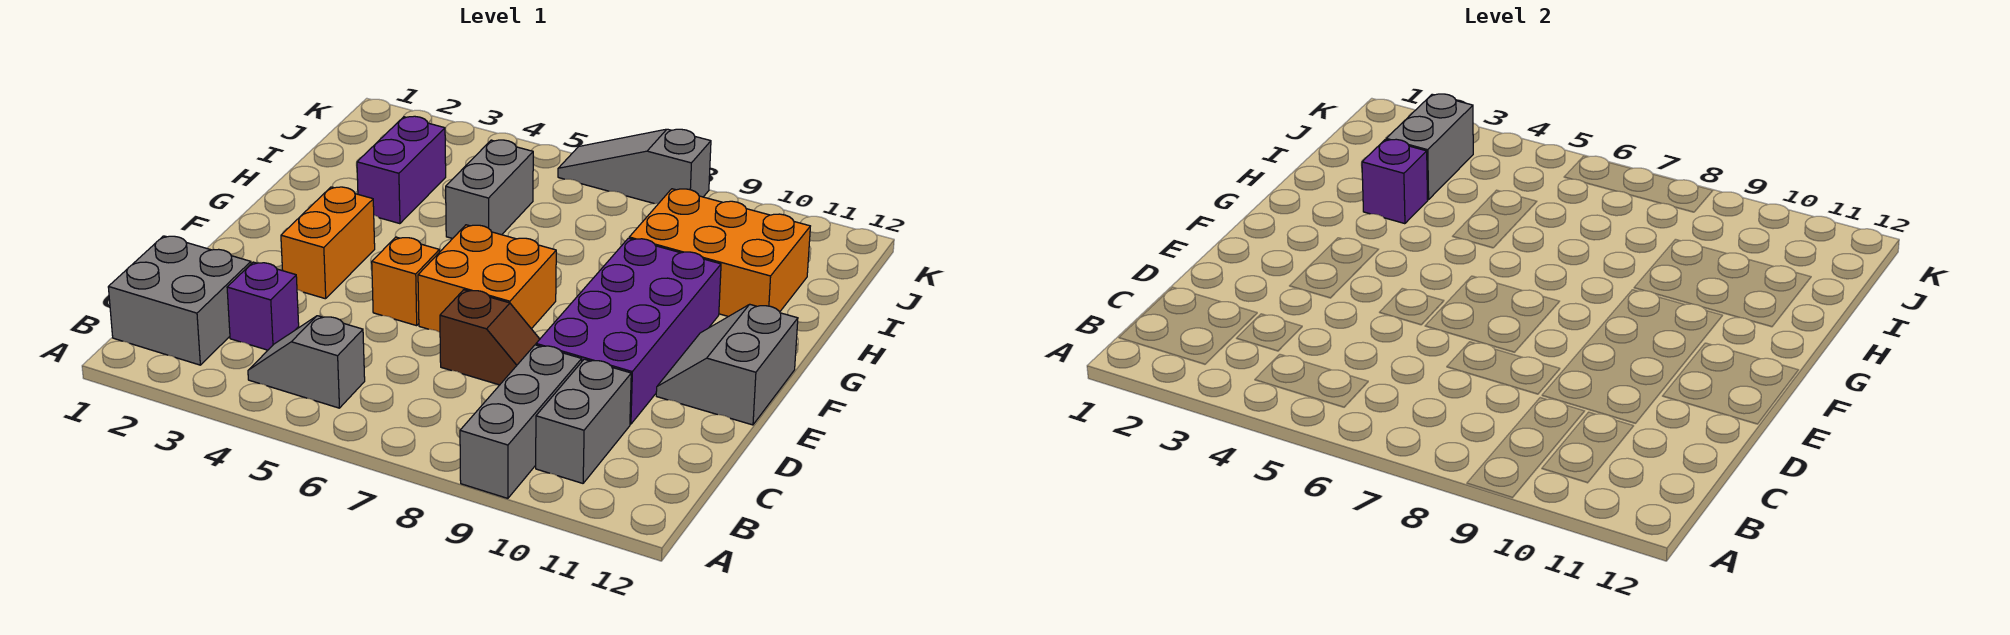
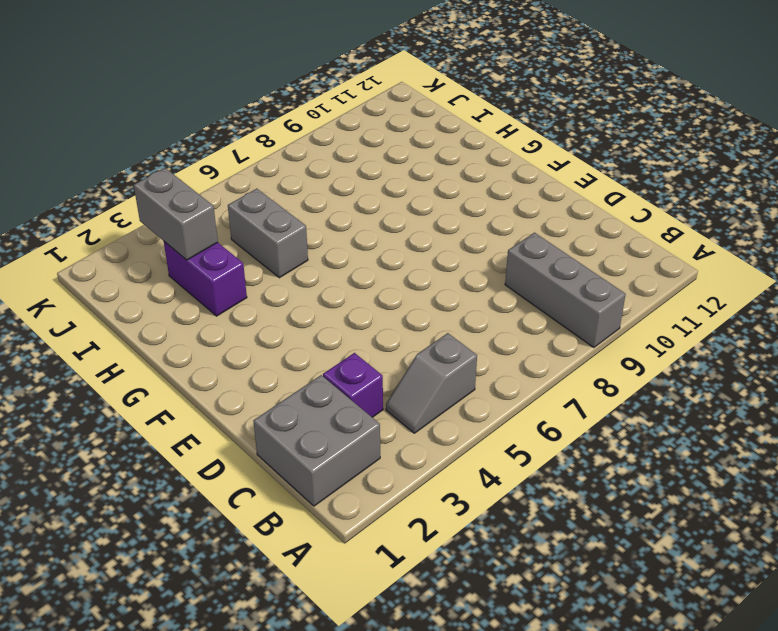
none -> grey brick B10:C10 level 1
none -> brown slope D7:D8 level 1 top 7
none -> purple brick D9:G10 level 1

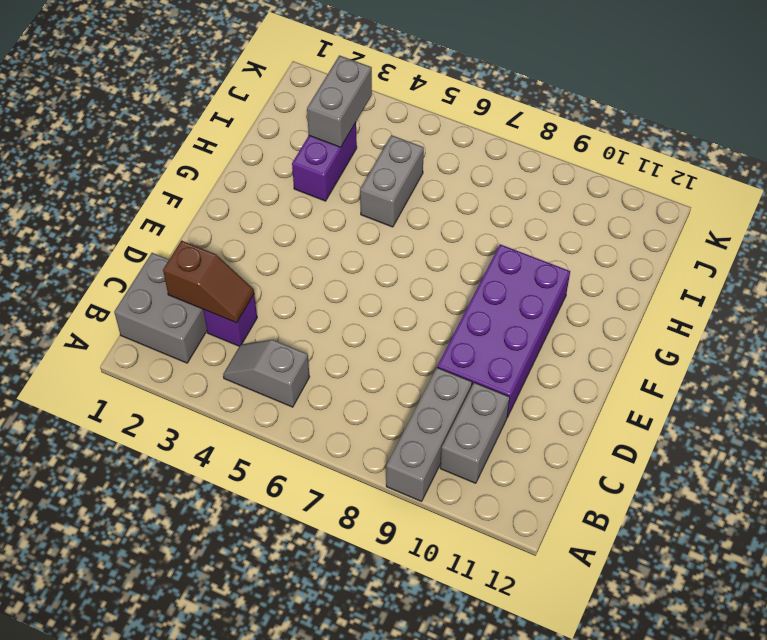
brown slope C2:C3 level 2 top 2 -> brown slope D7:D8 level 1 top 7
none -> orange brick E3:F3 level 1
none -> orange brick E5 level 1
none -> orange brick E6:F7 level 1

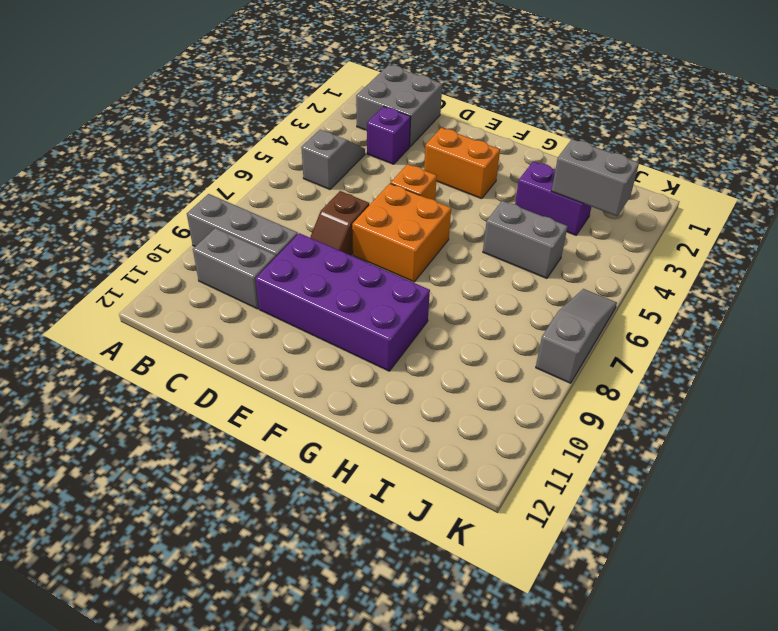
none -> grey slope E11:F12 level 1 top 12
none -> orange brick H9:I11 level 1
none -> purple brick H3 level 2

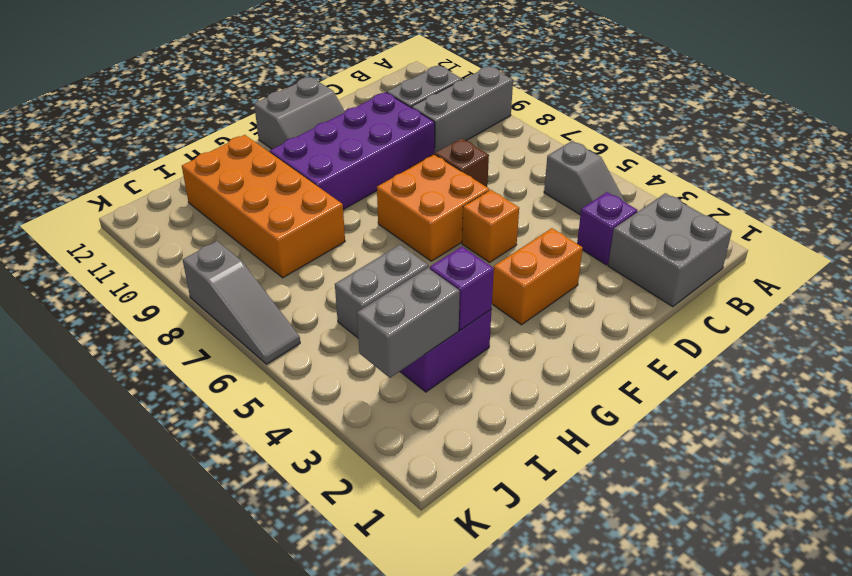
orange brick H8:I11 level 1 -> orange brick H9:I11 level 1

